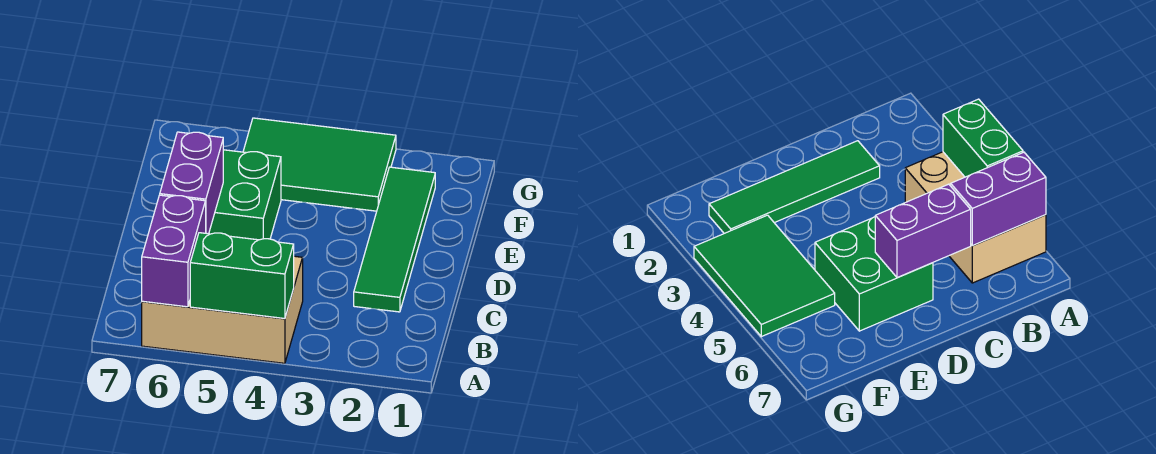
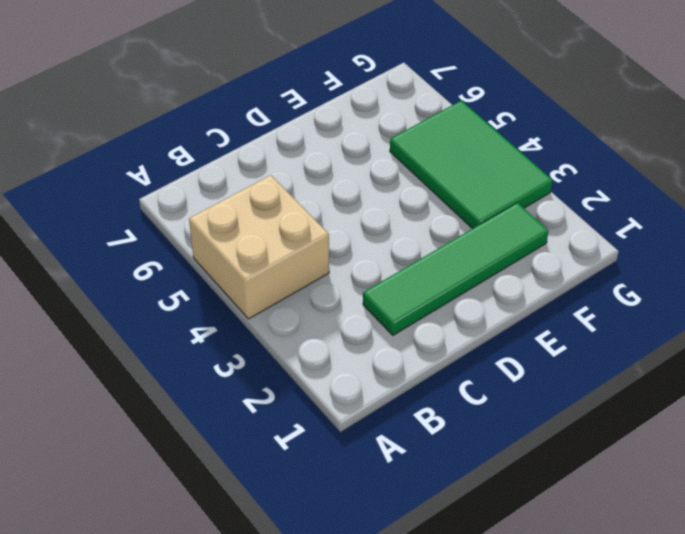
tan brick A4:B5 level 1 -> tan brick A4:B6 level 1
none -> green brick D5:E6 level 1
none -> green brick A4:A5 level 2

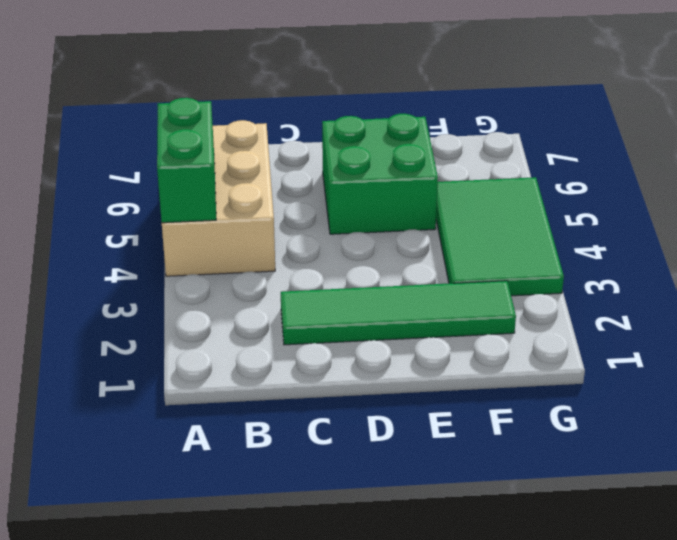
none -> purple brick A6:B6 level 2
none -> purple brick C6:D6 level 2

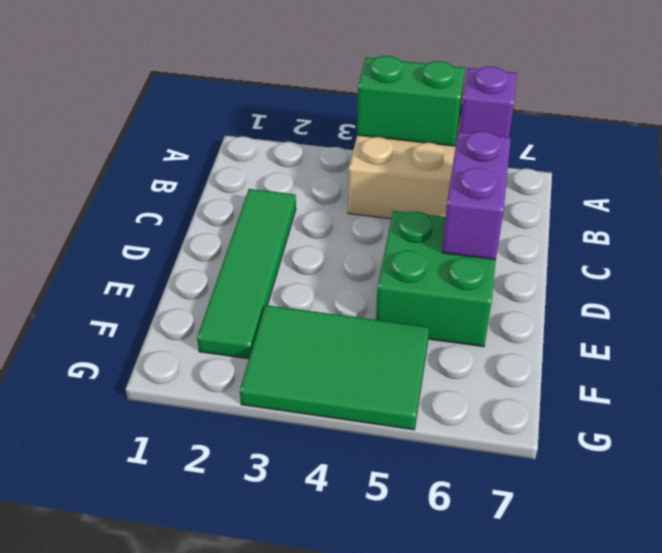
purple brick A6 level 2 -> purple brick A6:B6 level 2

